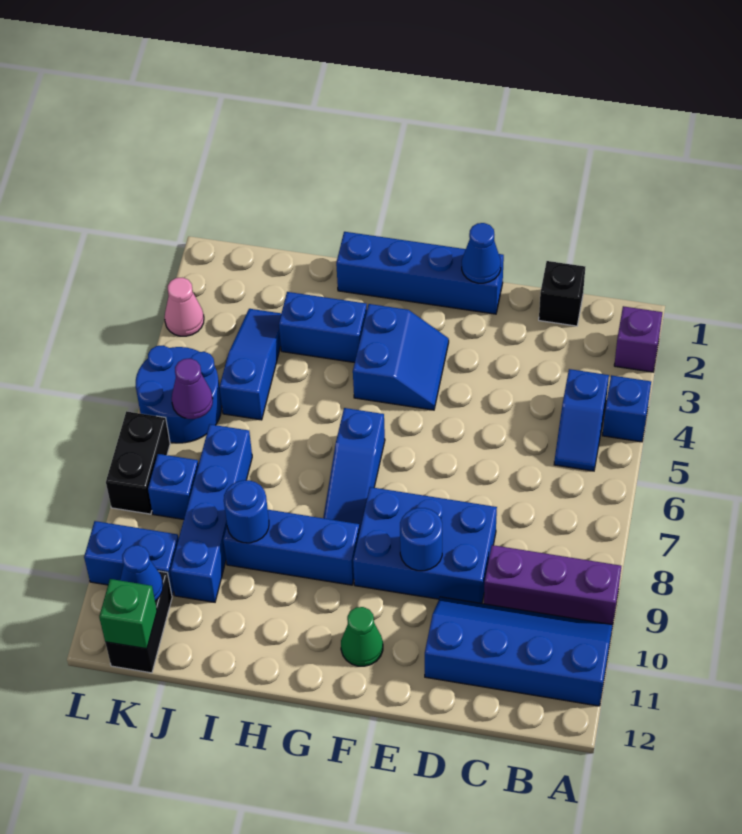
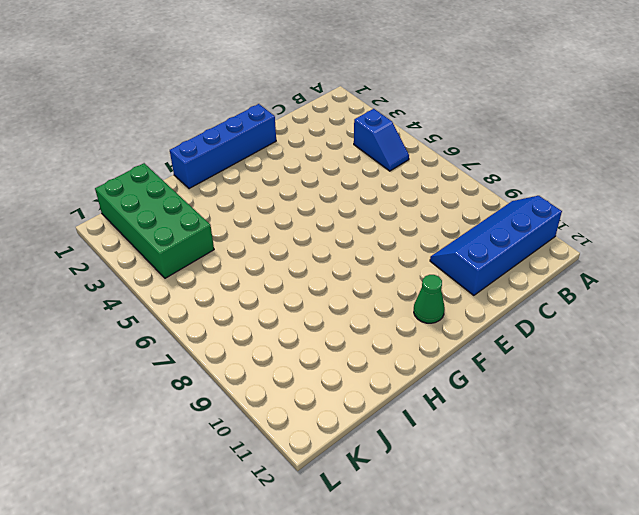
green brick J1:K4 level 1 -> blue slope J3:J5 level 1 top 5
none -> purple brick A2 level 1
none -> blue brick A4 level 1
none -> purple brick A9:C9 level 1

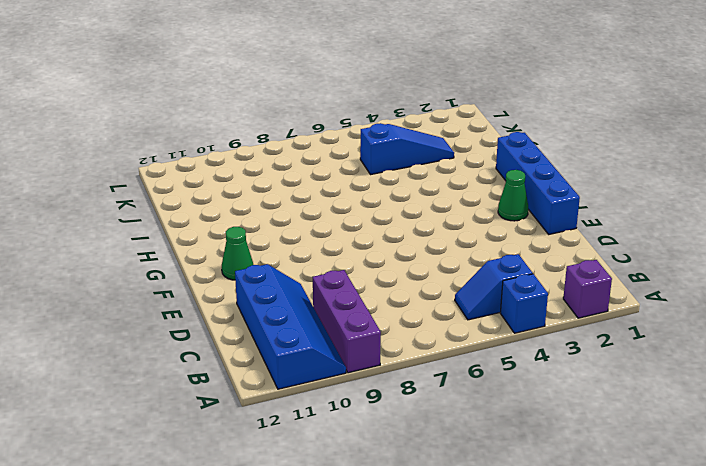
green cone F2 level 1 -> none
none -> black brick C1 level 1
none -> blue brick D8:F9 level 1
none -> blue slope F3:G4 level 1 top G

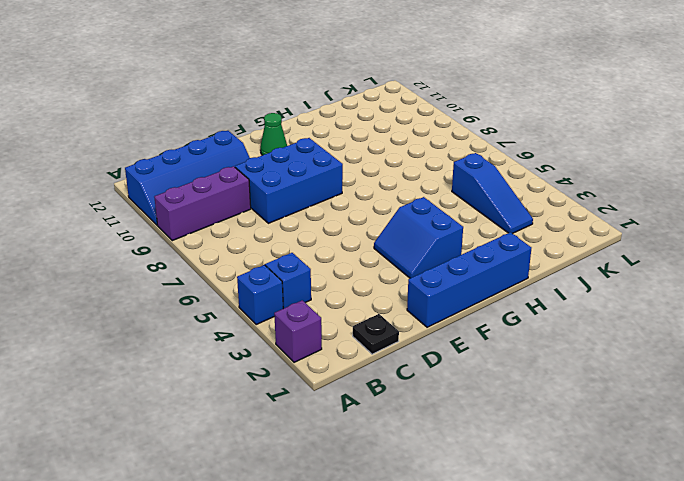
black plate C1 level 1 -> black brick C1 level 1
none -> blue slope G6:G8 level 1 top 6
none -> blue brick G9:I9 level 1
none -> blue brick H3:I3 level 1

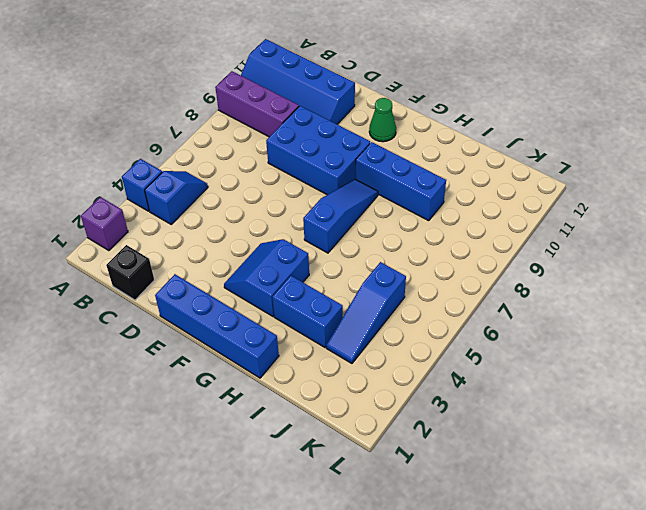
none -> blue brick J7:J10 level 1
none -> blue round brick K5:L6 level 1
none -> blue brick K8 level 1

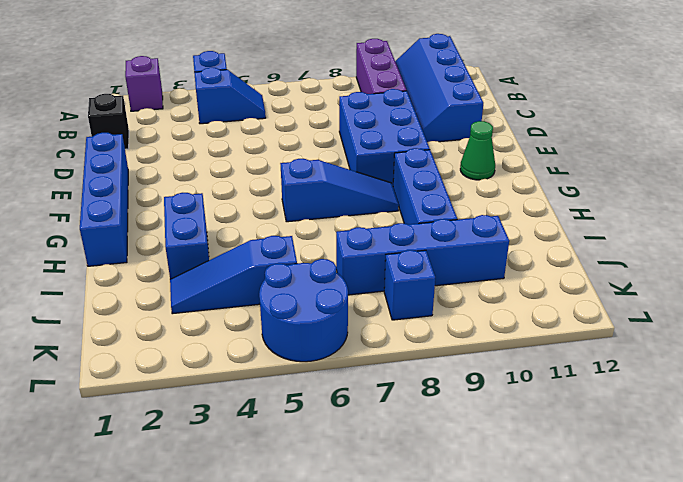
none -> blue slope F3:G4 level 1 top G
none -> blue brick K10:L10 level 1
none -> black brick K11:K12 level 1

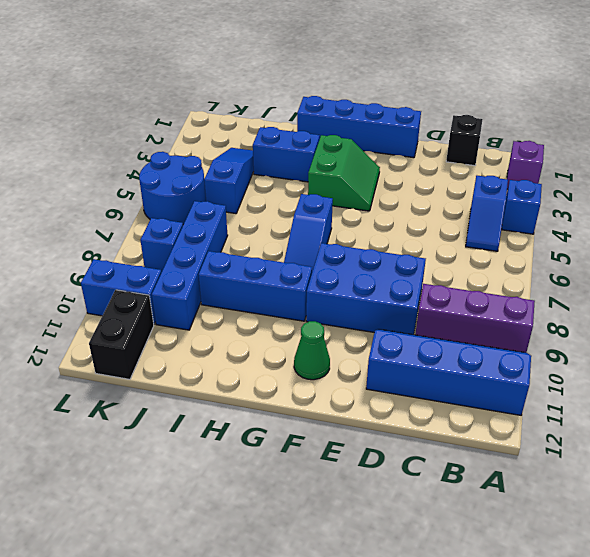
green slope F3:G4 level 1 top G -> blue slope F3:G4 level 1 top G
none -> pink cone L3 level 1
none -> black brick L7:L8 level 1
none -> blue cone E1 level 2

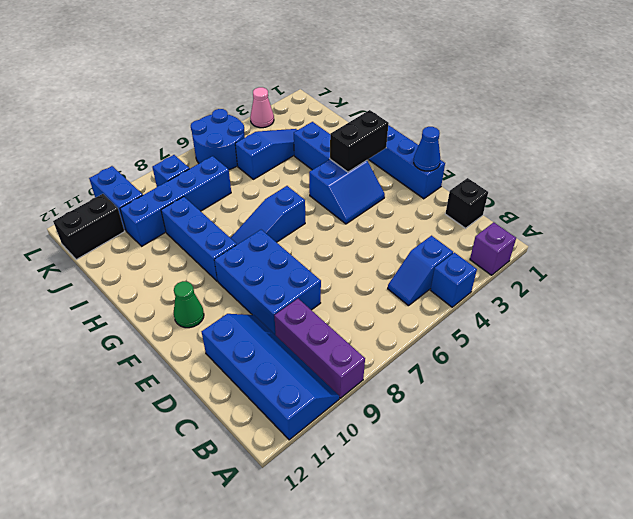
black brick G2:G3 level 2 -> black brick L7:L8 level 1
none -> blue round brick E9 level 2
none -> blue round brick I9 level 2
none -> purple cone K6 level 2

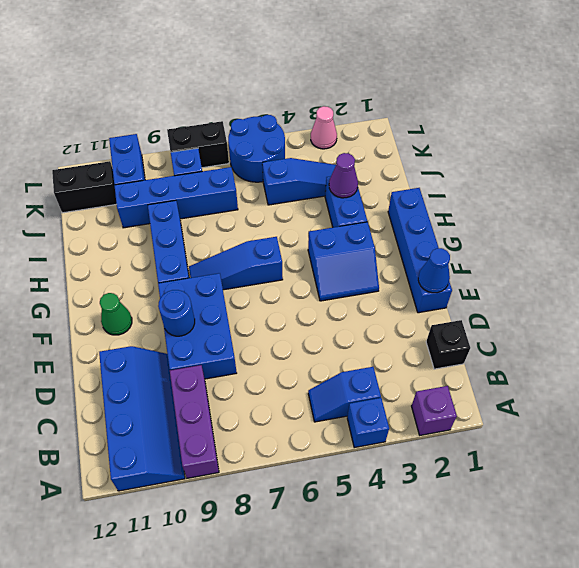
purple cone I3 level 2 -> purple cone K6 level 2
none -> blue round brick I9 level 2
none -> blue cone K11 level 2
none -> green brick K12 level 2

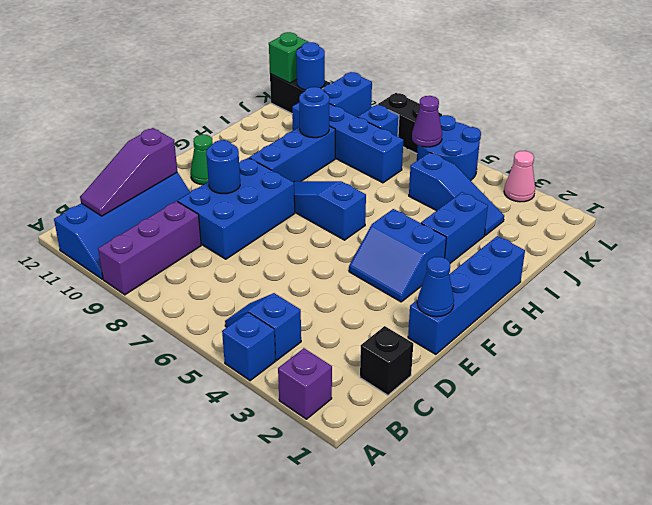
purple slope B11:D11 level 2 top D -> none
blue round brick K11 level 2 -> blue cone K11 level 2

